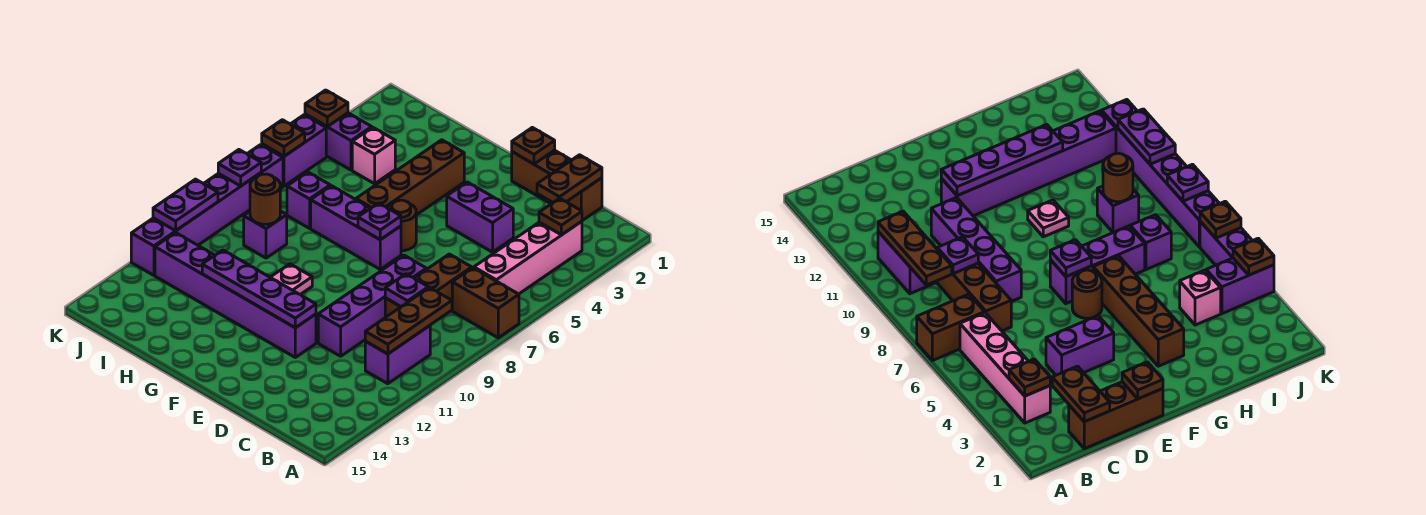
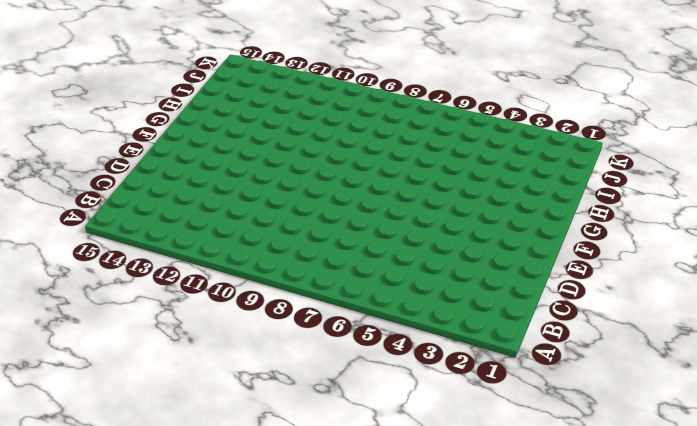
none -> brown brick A7:B7 level 1
none -> pink brick B3:B6 level 1
none -> purple brick B10:B11 level 1
none -> brown brick C1:E1 level 1

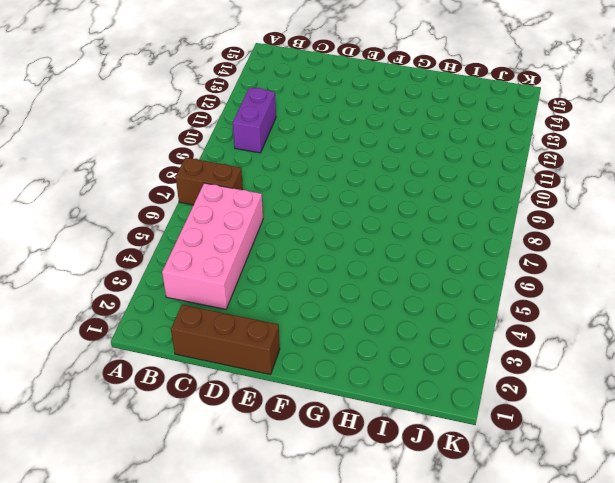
pink brick B3:C6 level 1 -> pink brick B3:B6 level 1
none -> brown brick C7:C9 level 1
none -> purple brick D4:E4 level 1
none -> purple brick D8:D11 level 1
none -> purple brick E12:J12 level 1

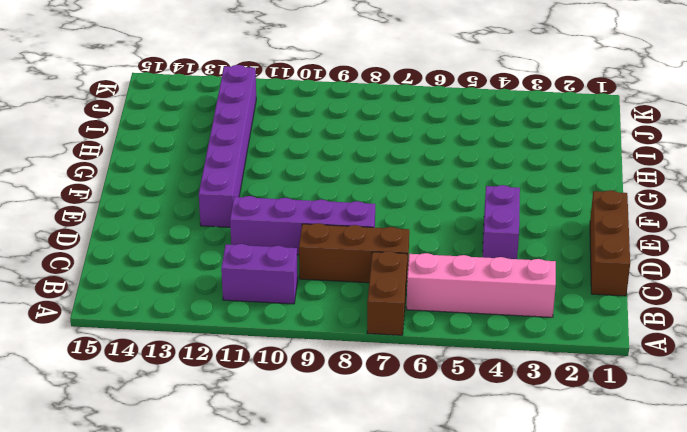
none -> brown round brick F6 level 1
none -> purple brick F7:H7 level 1
none -> brown brick G3:G6 level 1
none -> pink plate G10 level 1

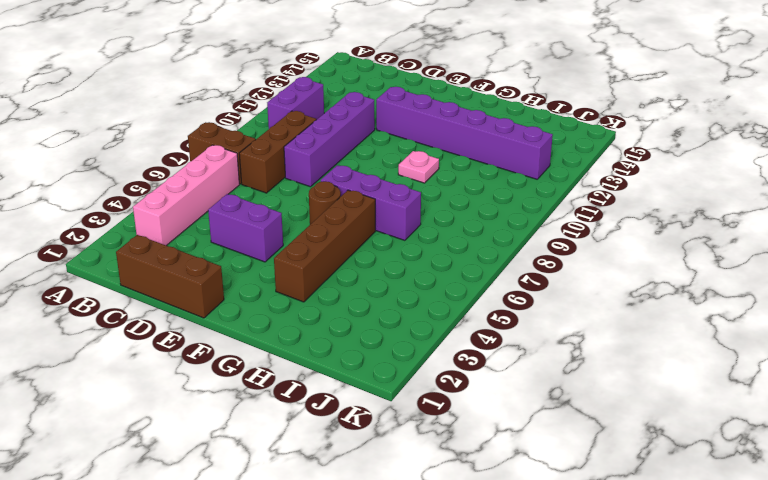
none -> pink brick I4 level 1
none -> purple brick I7 level 1
none -> purple brick I9 level 1
none -> purple brick J4:K4 level 1

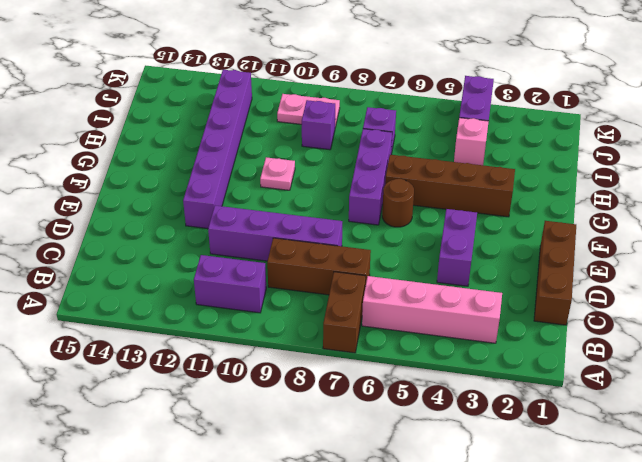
pink plate J9:J10 level 1 -> none
none -> purple brick K5:K6 level 1
none -> purple brick K7:K12 level 1
none -> brown plate B3 level 2
none -> brown plate B9:B11 level 2

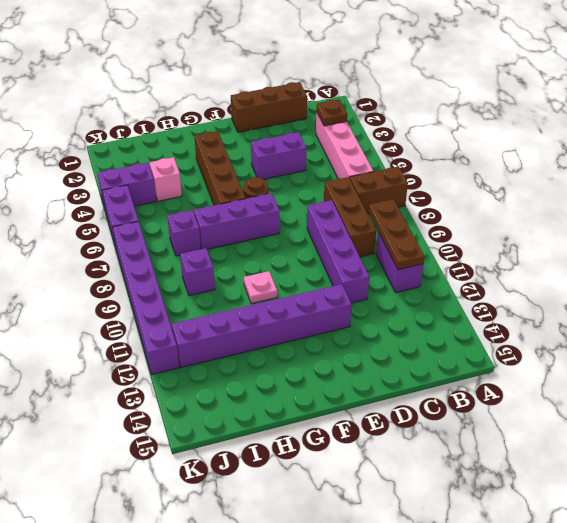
none -> brown plate C1:C2 level 2
none -> purple plate C9 level 2
none -> brown plate E1 level 2
none -> purple plate E12:H12 level 2

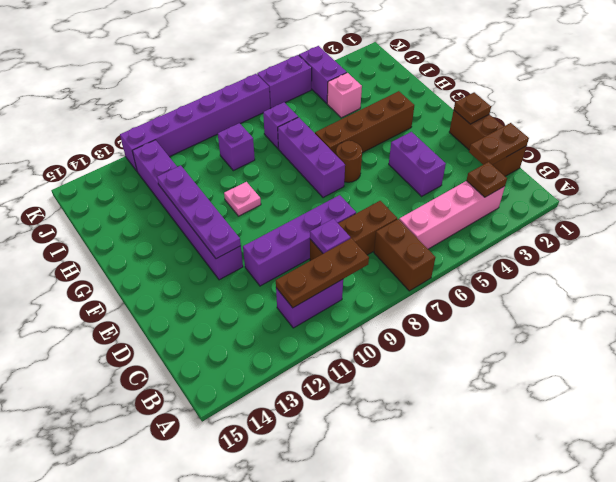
none -> purple plate F7 level 2
none -> brown round brick I9 level 2
none -> brown plate K4 level 2
none -> brown plate K6 level 2

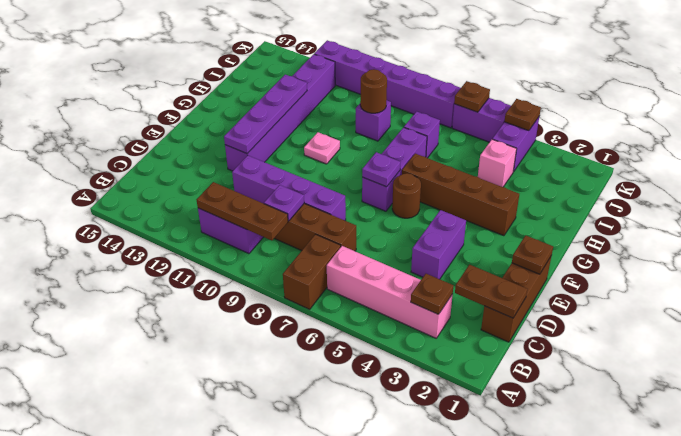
none -> purple plate K8 level 2
none -> purple plate K10:K11 level 2

